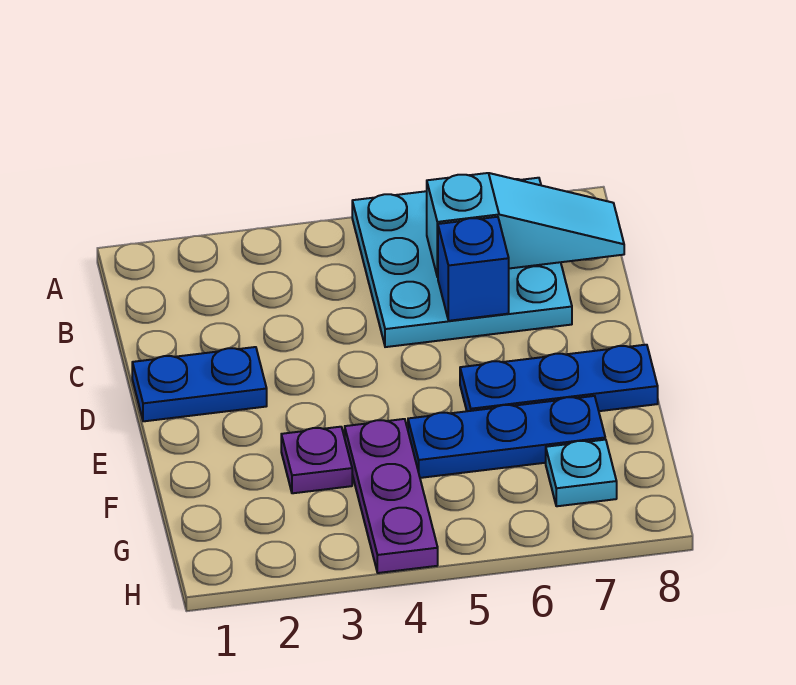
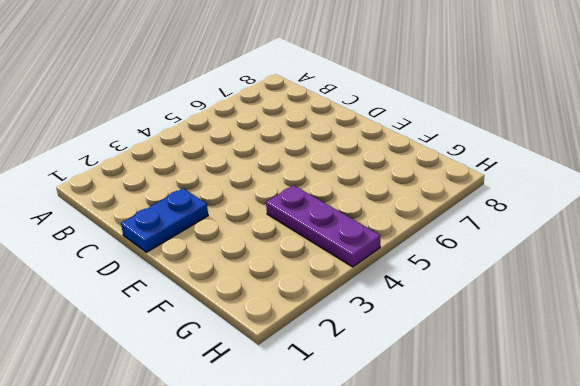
none -> cyan plate A5:C7 level 1
none -> blue plate E6:E8 level 1

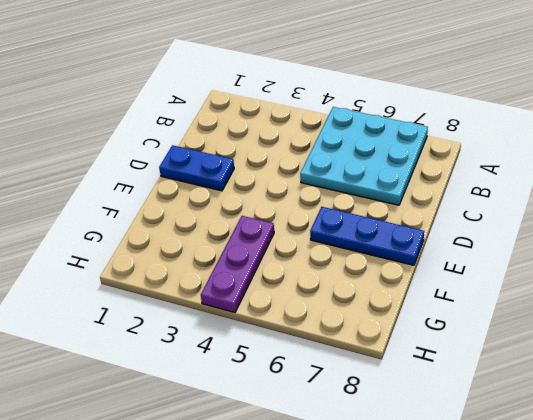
none -> purple plate F3 level 1
none -> blue plate F5:F7 level 1

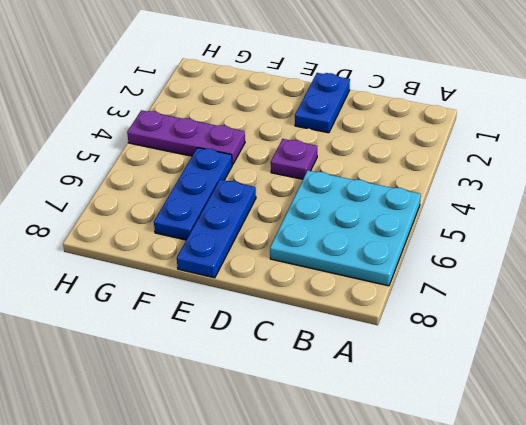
purple plate D4 level 1 -> purple plate F3 level 1
none -> cyan plate G7 level 1
none -> cyan slope B6:B8 level 2 top 6

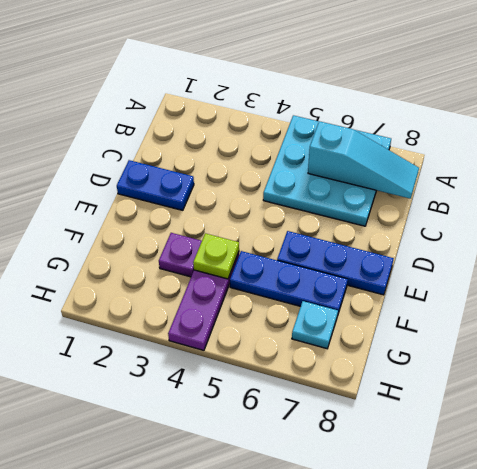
lime plate F4 level 2 -> none
none -> blue brick C6 level 2

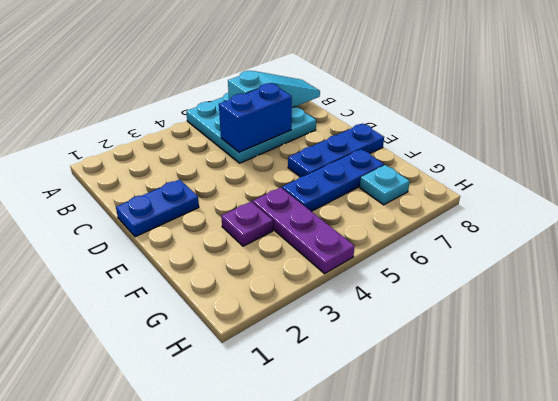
blue brick C5:C6 level 2 -> blue brick C6 level 2

